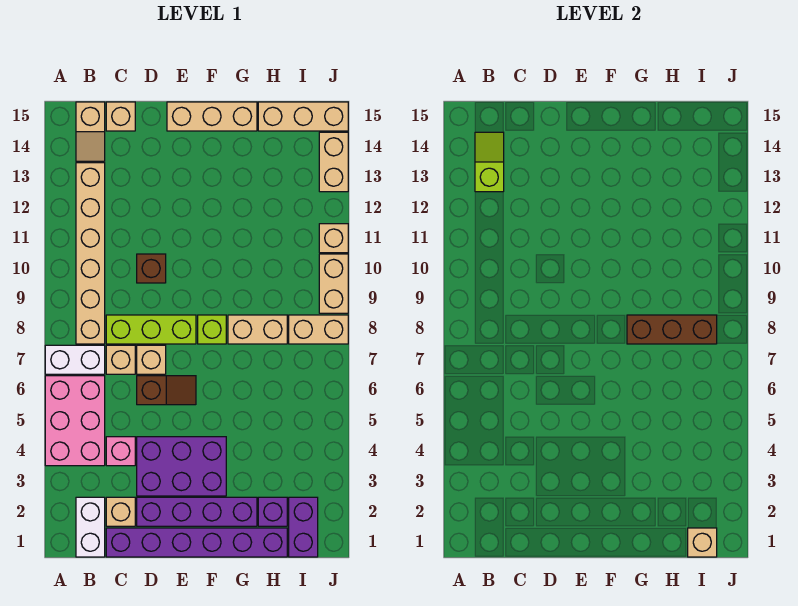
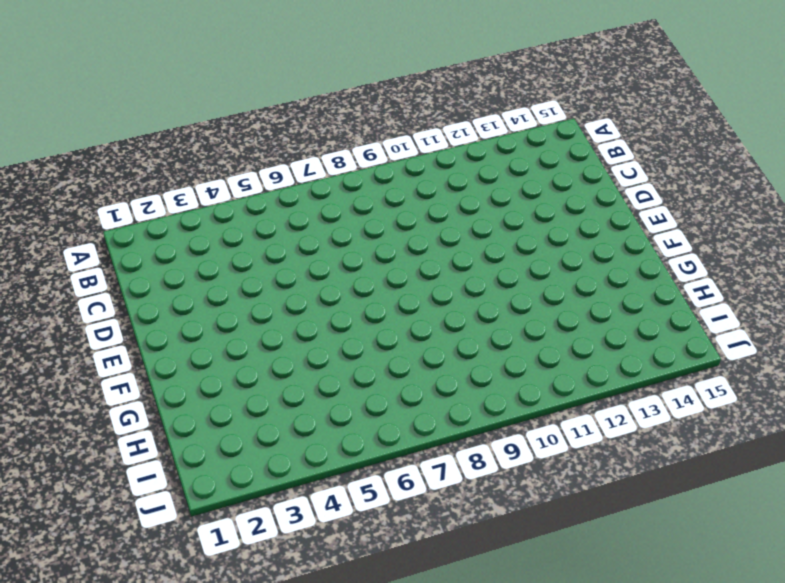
none -> pink brick A4:B6 level 1
none -> white brick A7:B7 level 1
none -> white brick B1:B2 level 1

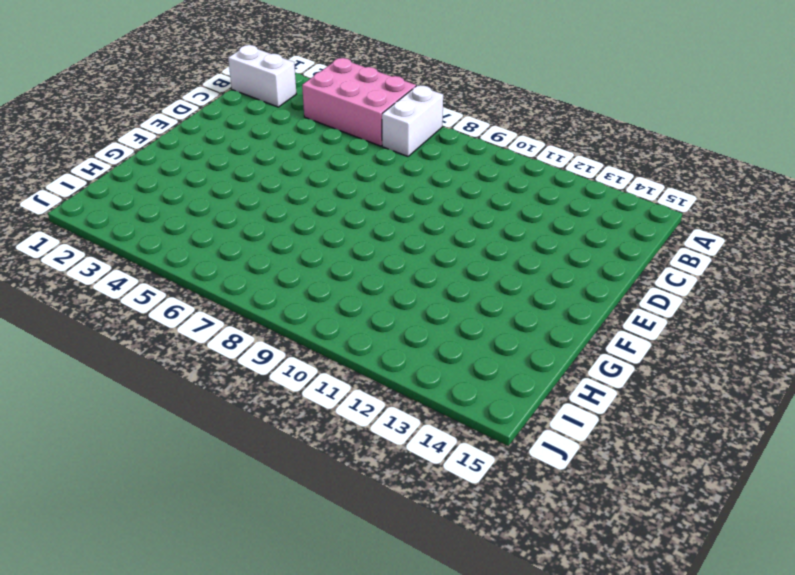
none -> tan brick B8:B13 level 1
none -> tan slope B14:B15 level 1 top 15
none -> purple brick C1:H1 level 1

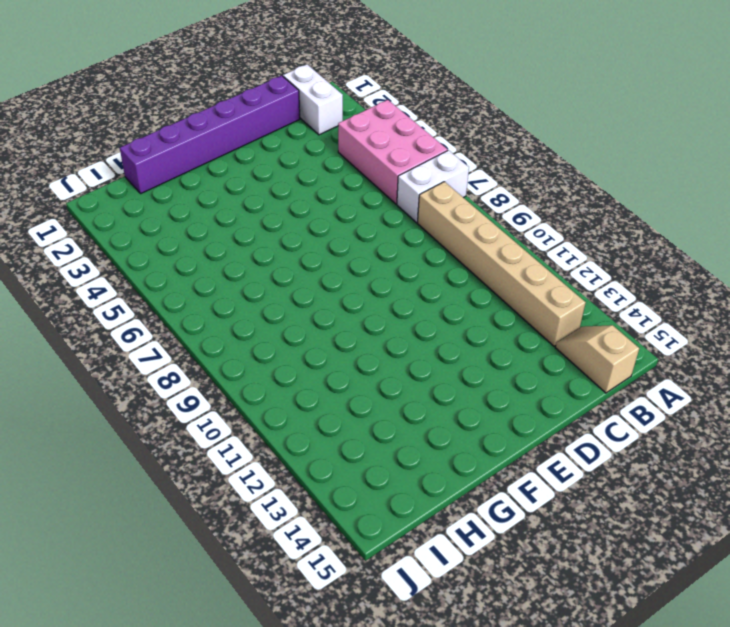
none -> tan brick C2 level 1
none -> pink brick C4 level 1
none -> tan brick C7 level 1

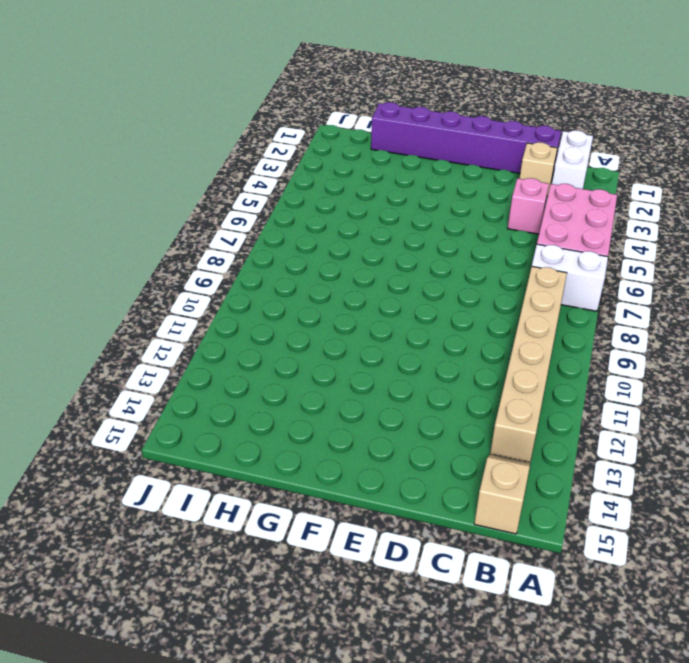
none -> tan brick C7 level 1
none -> lime brick C8:E8 level 1
none -> tan brick C15 level 1

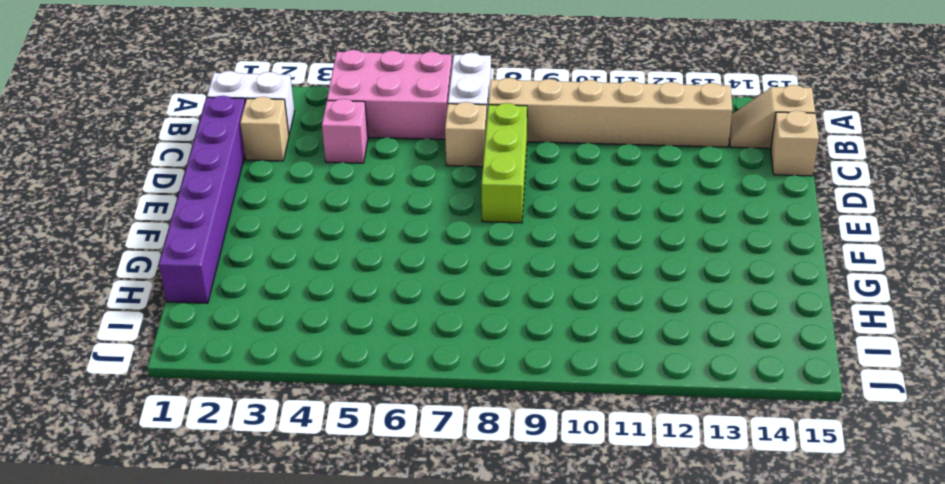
none -> purple brick D2:G2 level 1
none -> purple brick D3:F4 level 1
none -> brown slope D6:E6 level 1 top D

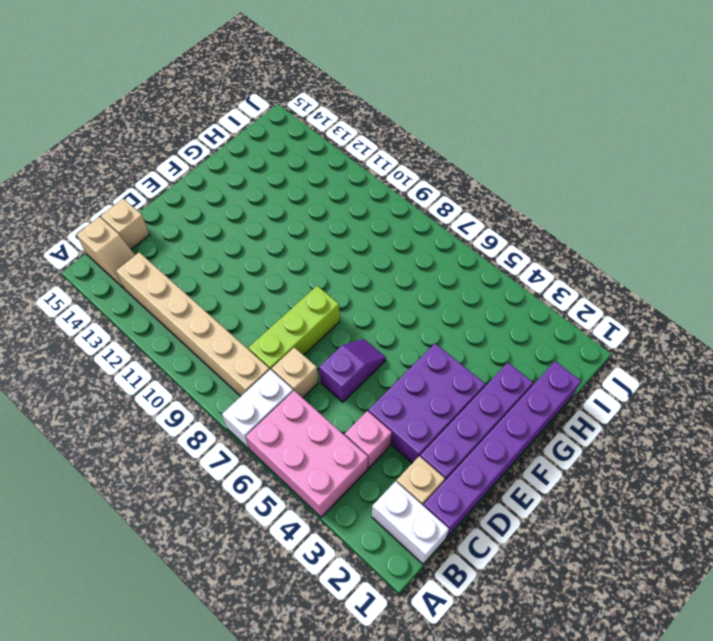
purple slope D6:E6 level 1 top D -> brown slope D6:E6 level 1 top D
none -> tan brick D7 level 1
none -> brown brick D10 level 1
none -> tan brick E15:G15 level 1

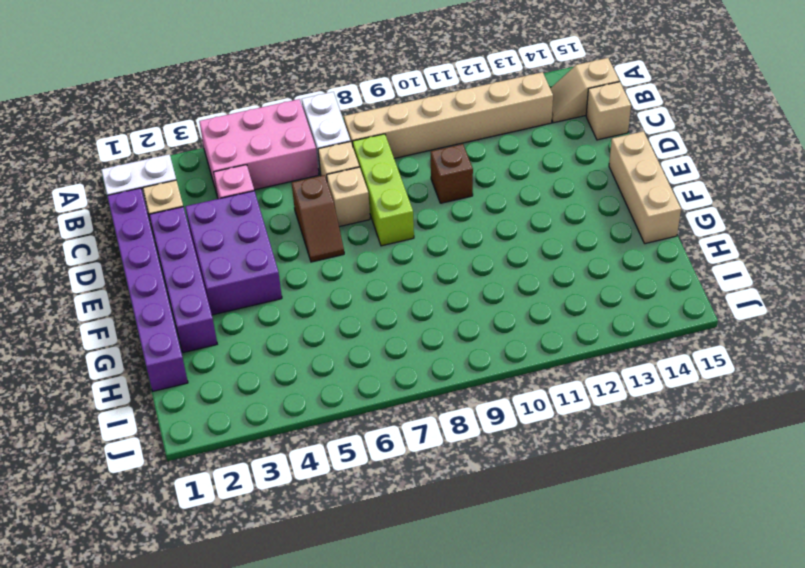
none -> lime brick F8 level 1
none -> tan brick G8:H8 level 1
none -> purple brick H2 level 1

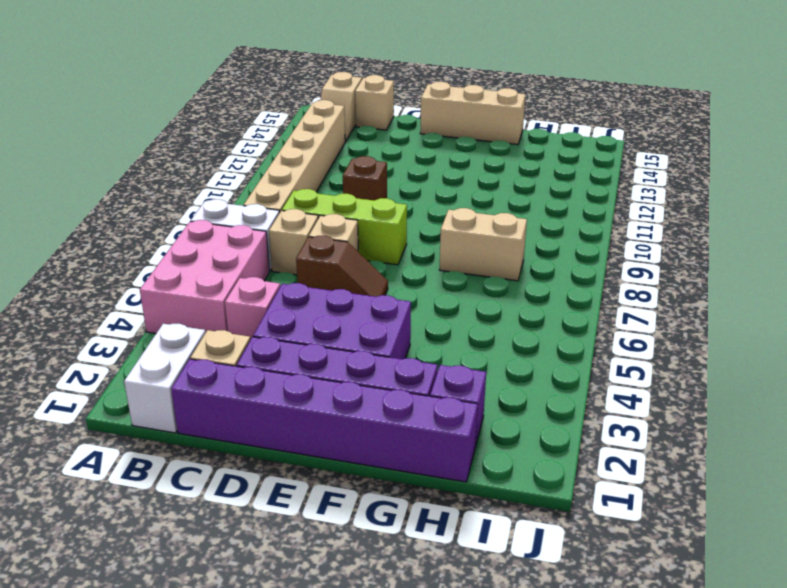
none -> lime brick F8 level 1
none -> tan brick H15:J15 level 1
none -> purple brick I1:I2 level 1

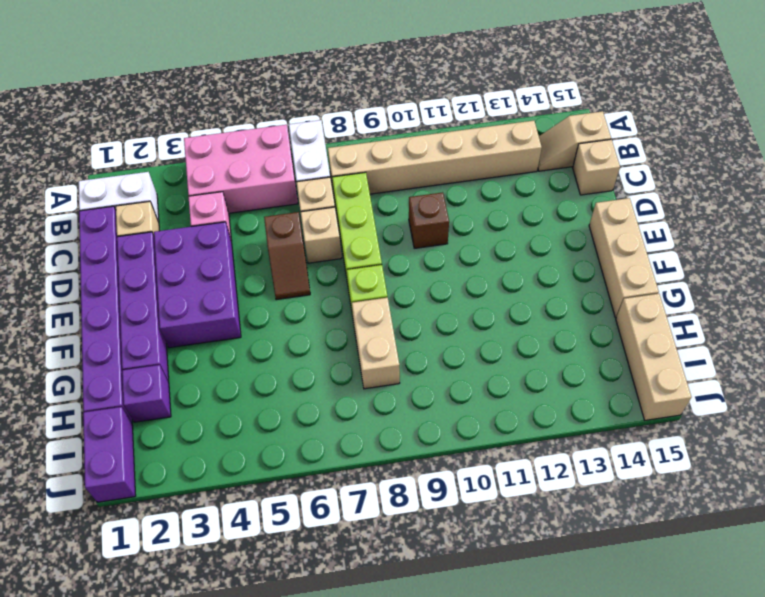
purple brick I1:J1 level 1 -> purple brick I1:I2 level 1
none -> tan brick I8:J8 level 1
none -> tan brick J9:J10 level 1
none -> tan brick J11 level 1

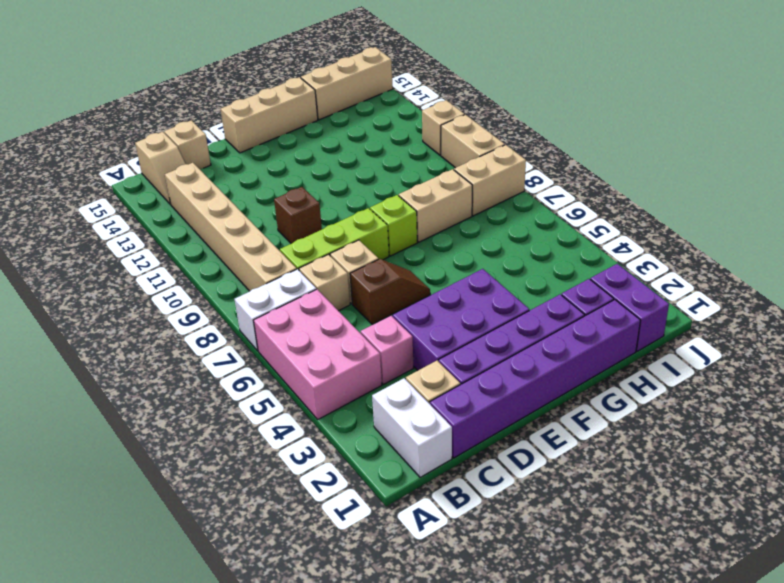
none -> tan brick J13:J14 level 1
none -> lime slope B13:B14 level 2 top 13
none -> brown brick G8:I8 level 2

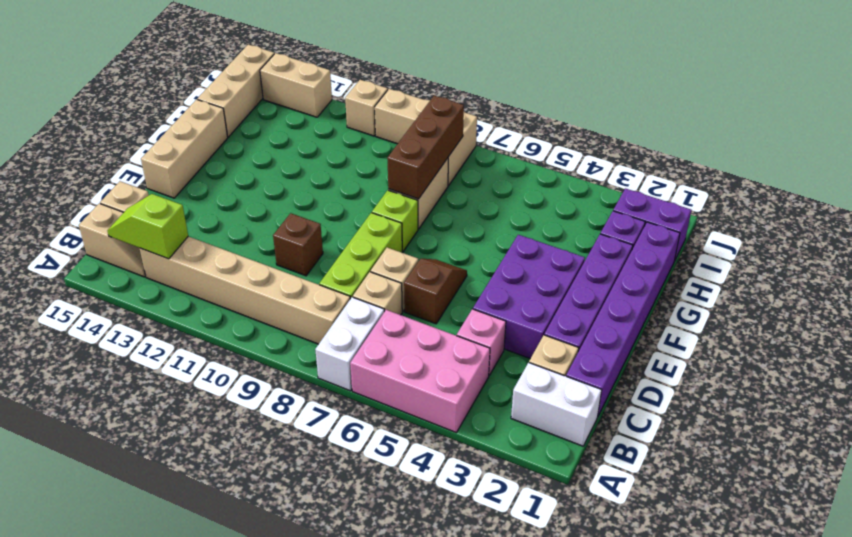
none -> tan brick I1 level 2

